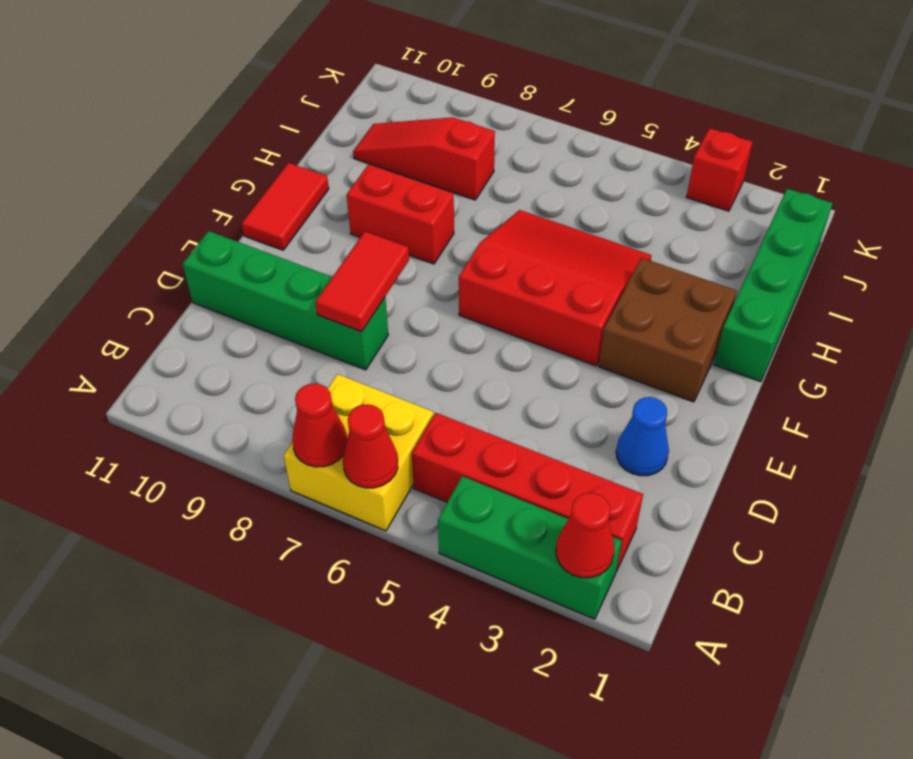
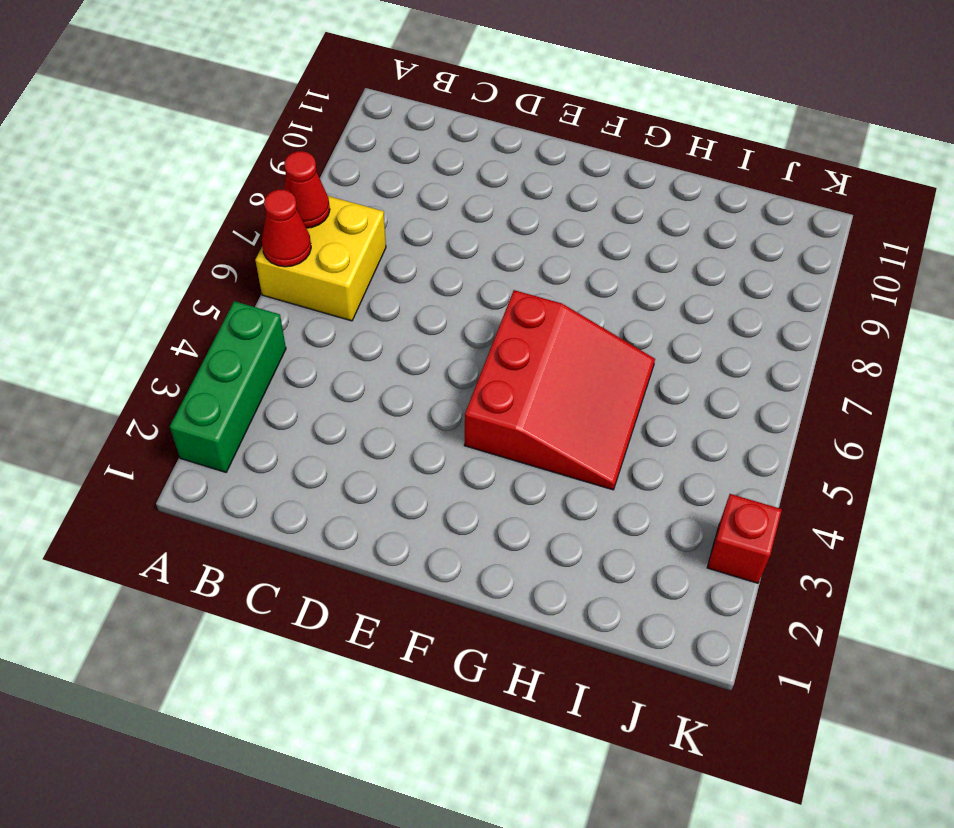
none -> red brick B2:B5 level 1
none -> blue cone D2 level 1
none -> green brick D8:D11 level 1

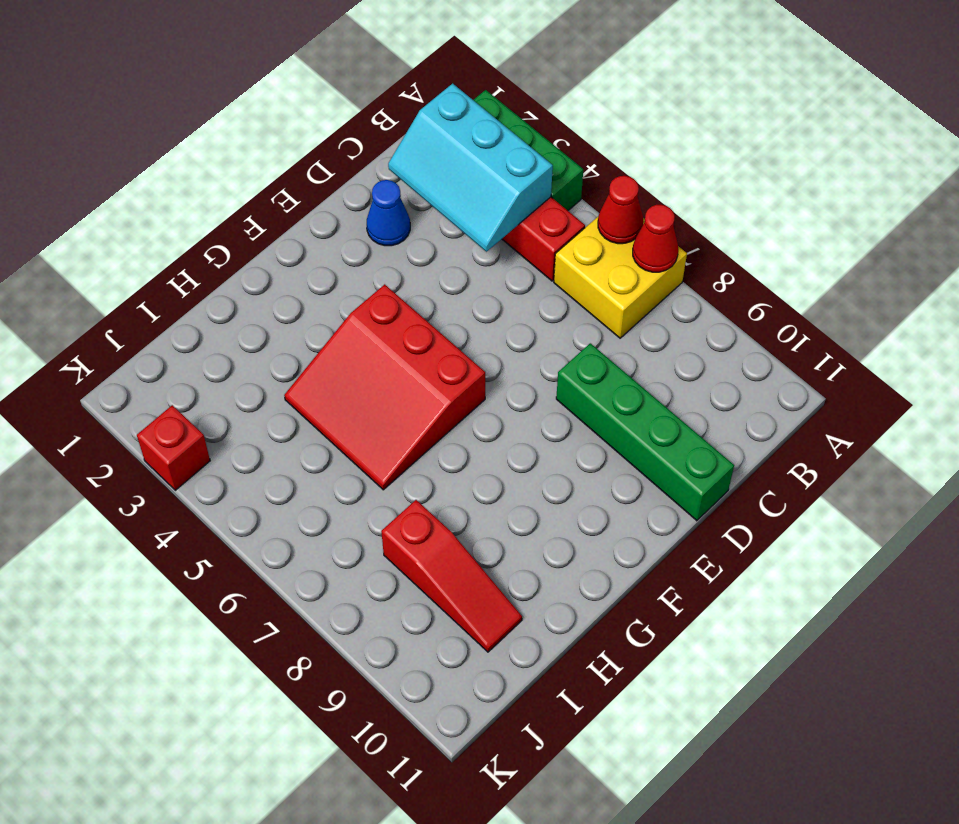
cyan slope B2:C4 level 2 top B -> none
none -> brown brick F2:G3 level 1
none -> red tile F11:G11 level 1
none -> green brick G1:J1 level 1

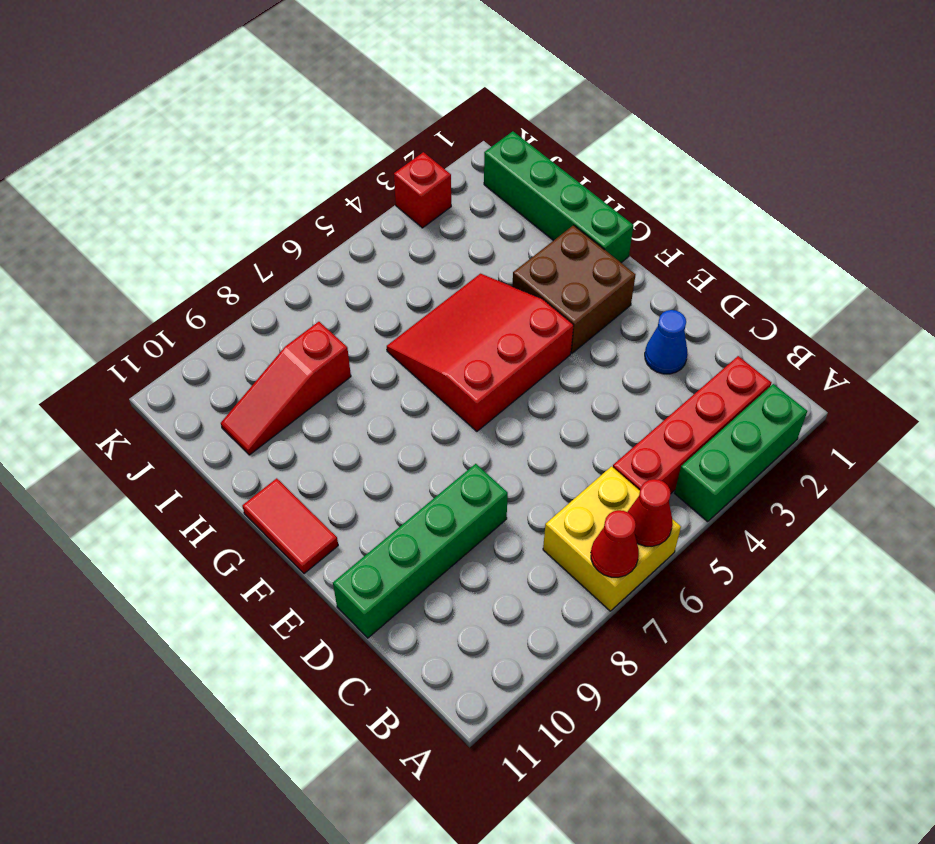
none -> red brick G8:G9 level 1
none -> red cone A2 level 2
none -> red tile D8:E8 level 2

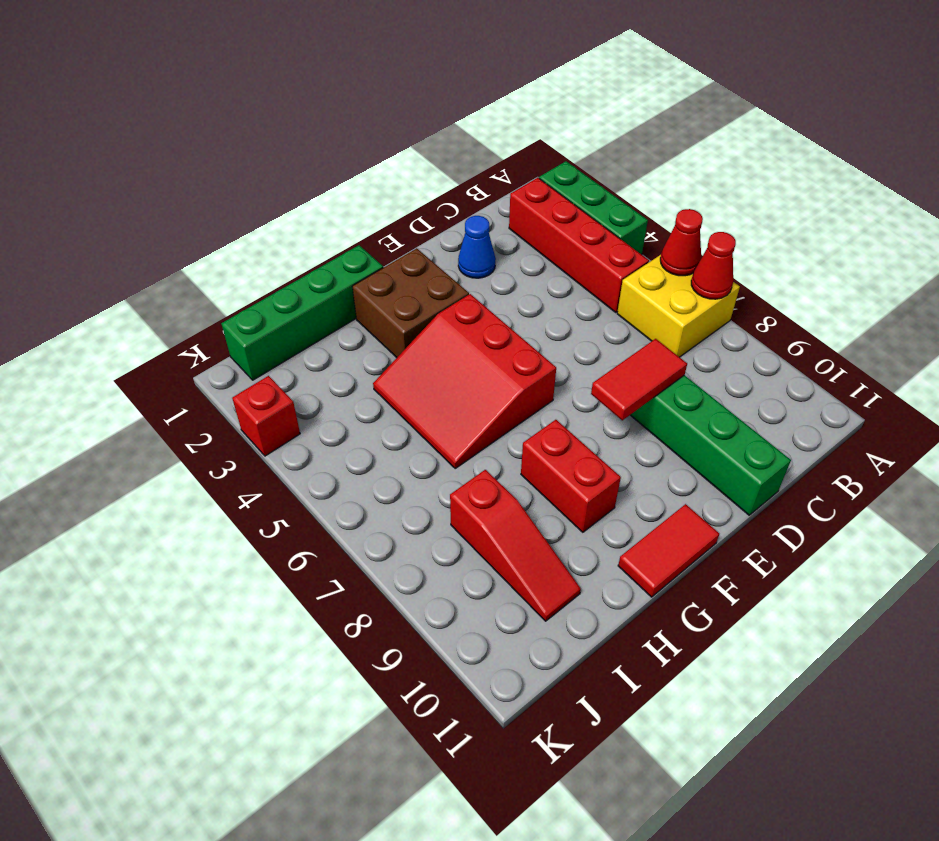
none -> red cone A2 level 2

